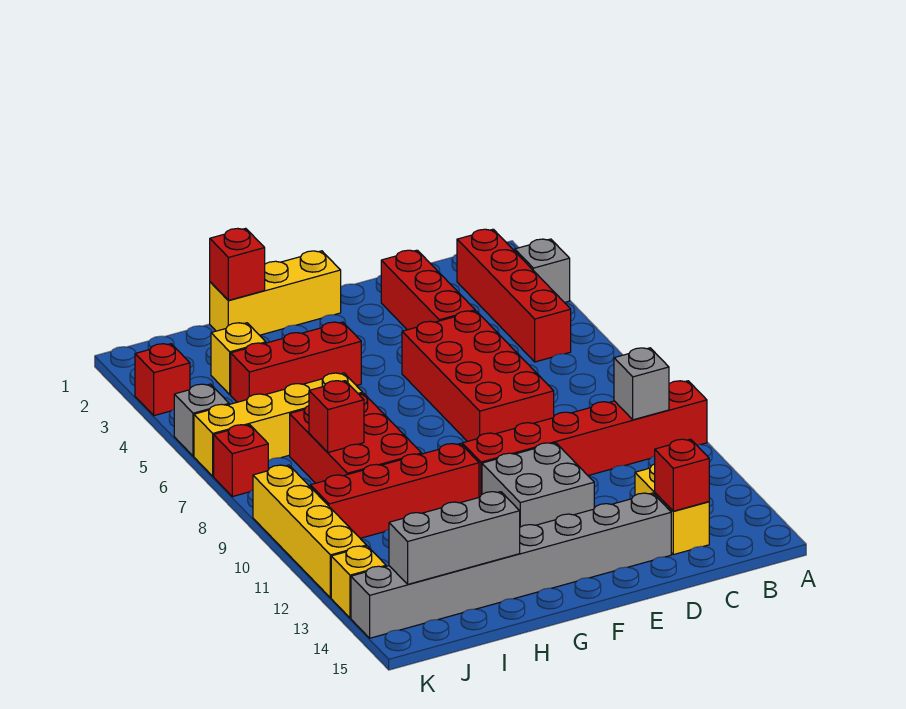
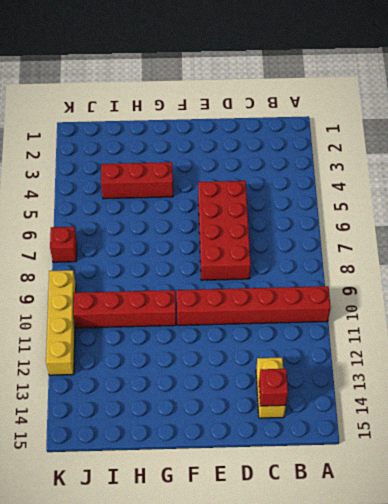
none -> grey brick A3 level 1
none -> red brick B2:B5 level 1
none -> red brick D2:D4 level 1

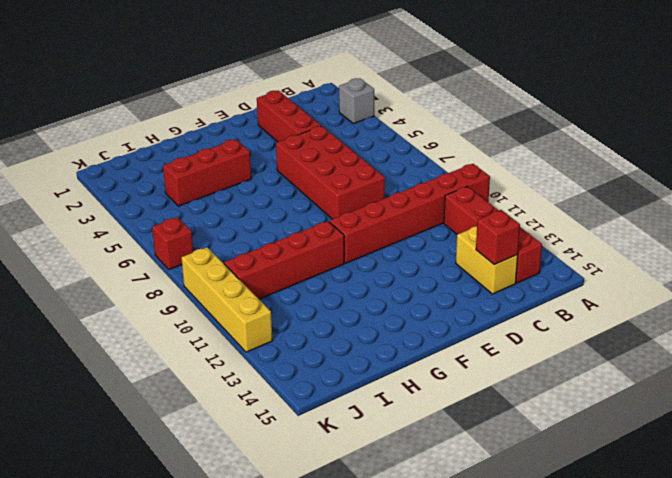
red brick B11:B14 level 1 -> red brick B2:B5 level 1
none -> grey brick D14:K14 level 1
none -> grey brick E11:F12 level 1
none -> yellow brick F1:H1 level 1

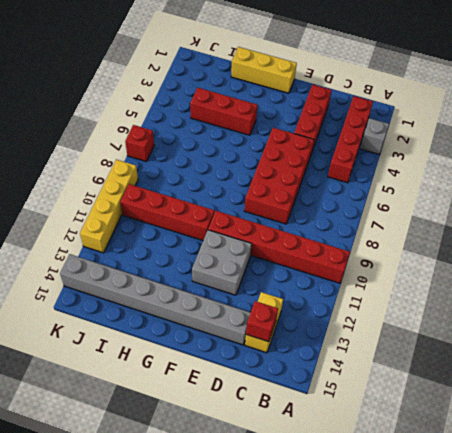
none -> yellow brick H6:K6 level 1
none -> red brick H7:I9 level 1
none -> yellow brick I3 level 1

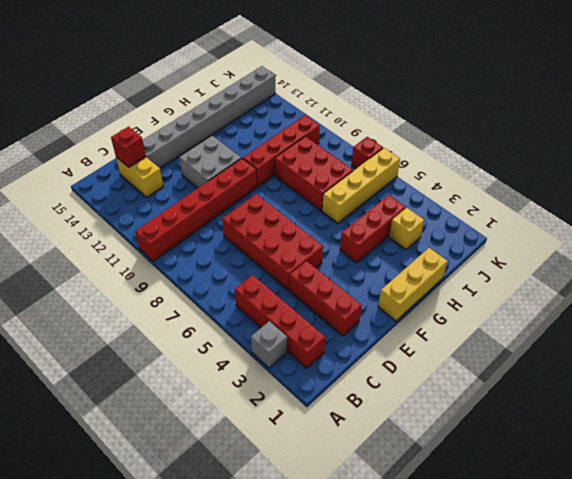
none -> red brick K3 level 1
none -> grey brick K5 level 1
none -> yellow brick K9:K12 level 1

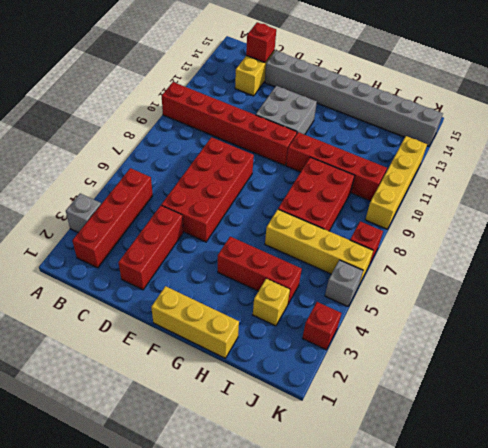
none -> yellow brick K13 level 1
none -> grey brick B10 level 2
none -> red brick H1 level 2

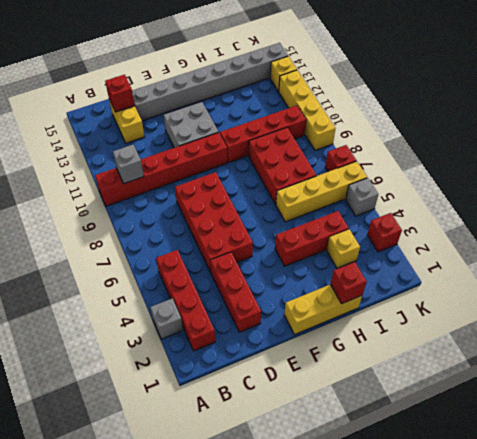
none -> grey brick H14:J14 level 2
none -> red brick I8 level 2

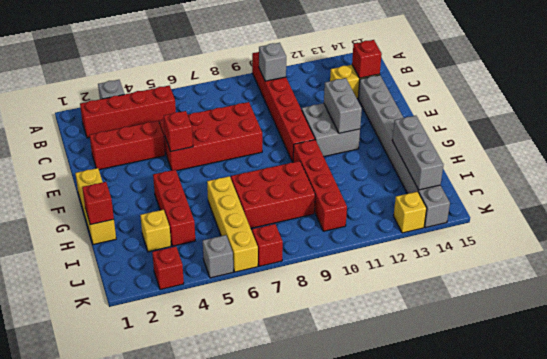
red brick E5 level 2 -> red brick I8 level 2
grey brick E12:F12 level 2 -> none
none -> yellow brick K9:K12 level 1

